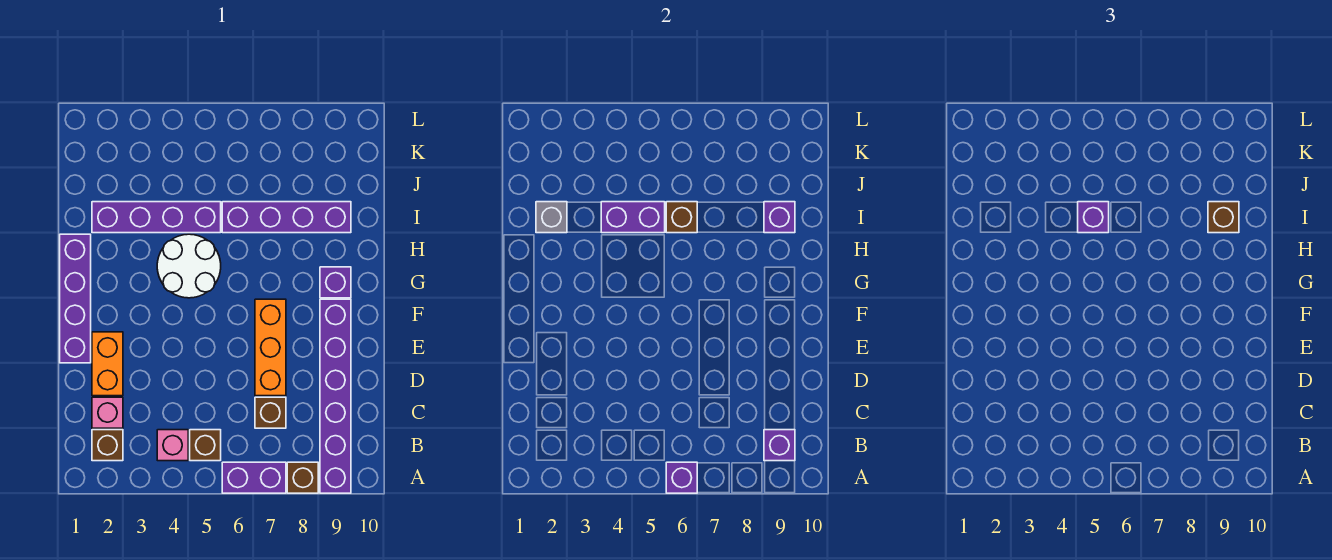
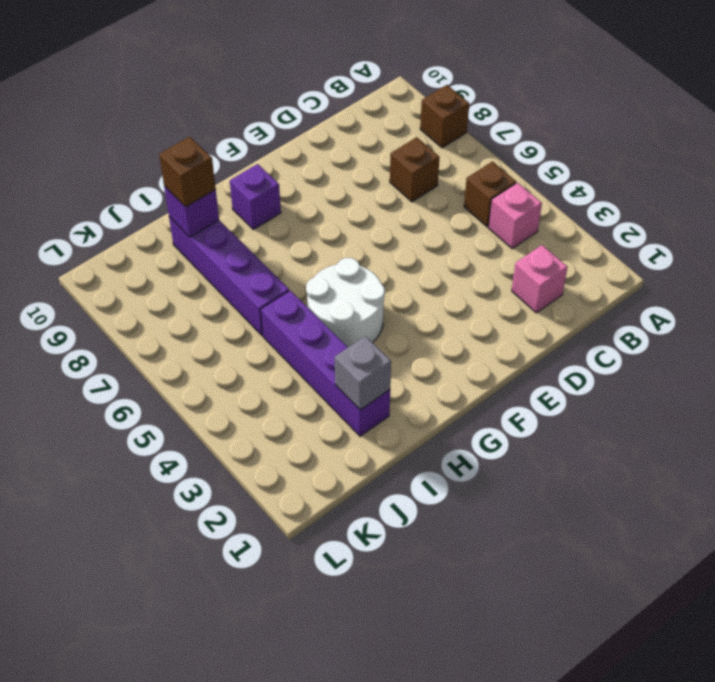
none -> purple brick A6:A7 level 1
none -> purple brick A9:F9 level 1
none -> brown brick B2 level 1

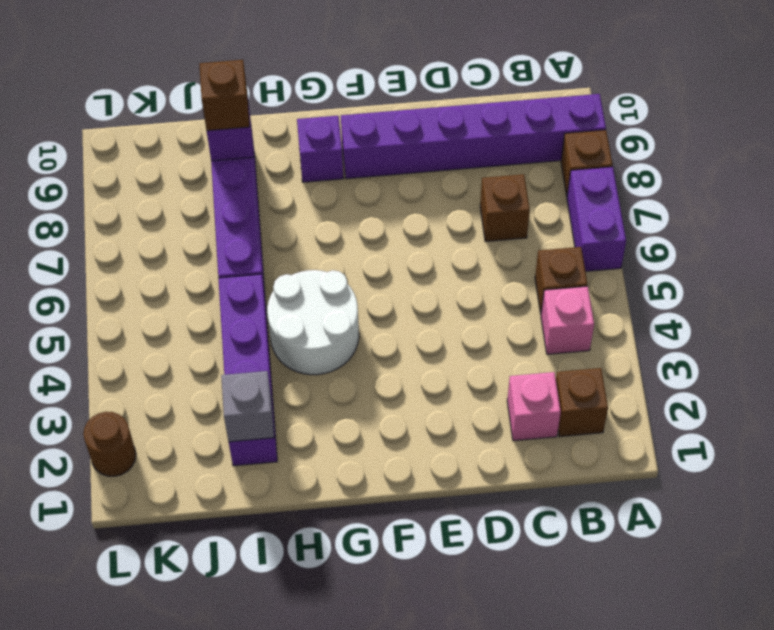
brown round brick L2 level 1 -> none
none -> orange brick D2:E2 level 1
none -> orange brick D7:F7 level 1
none -> purple brick E1:H1 level 1

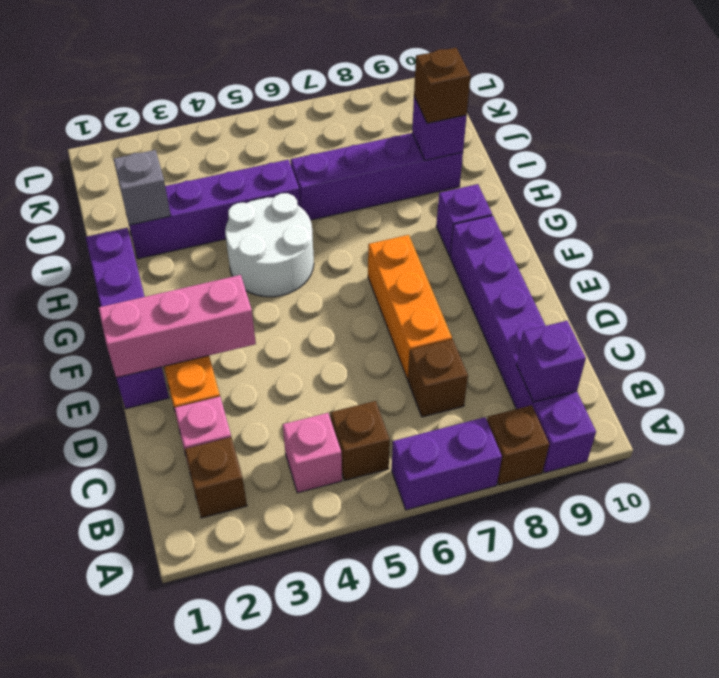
pink brick E1:E3 level 2 -> none
none -> purple brick A6 level 2
none -> purple brick I4:I5 level 2
none -> brown brick I6 level 2

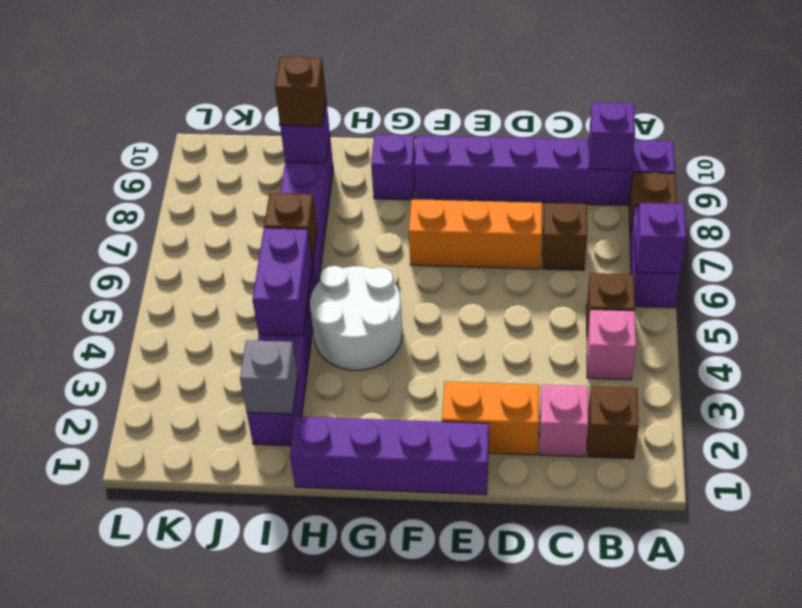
none -> purple brick I5 level 3

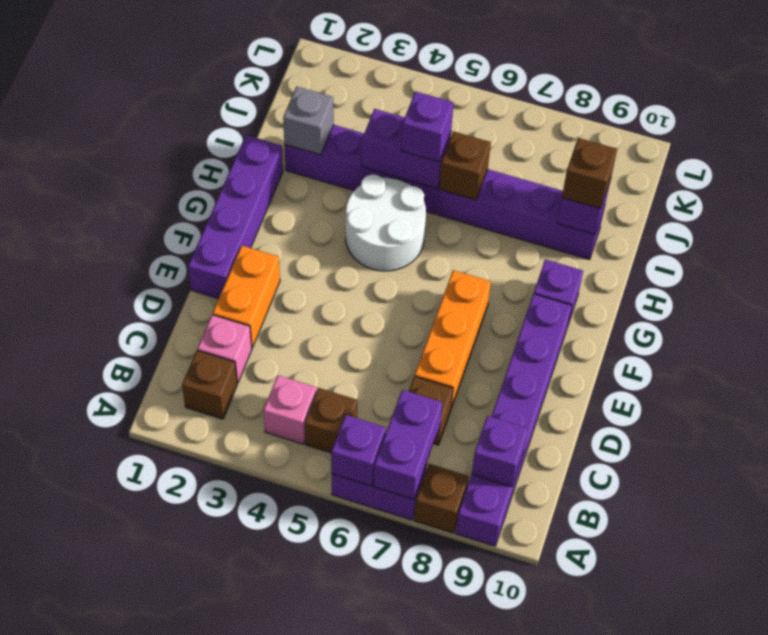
purple brick A7:B7 level 2 -> none

